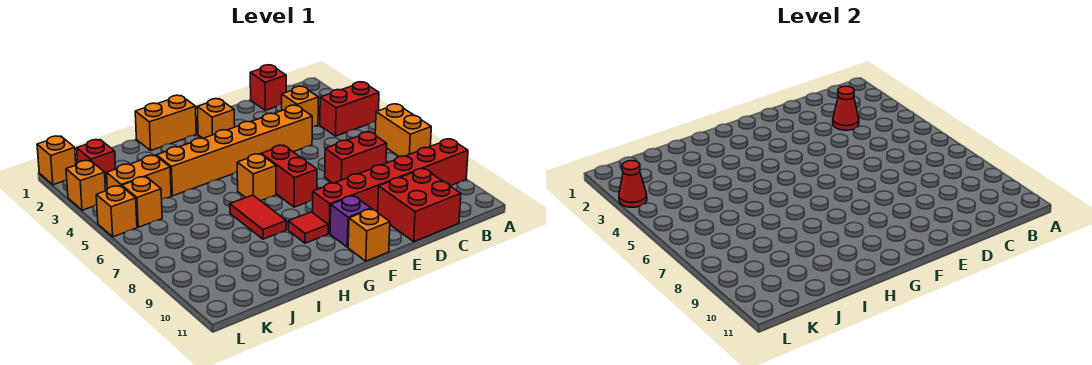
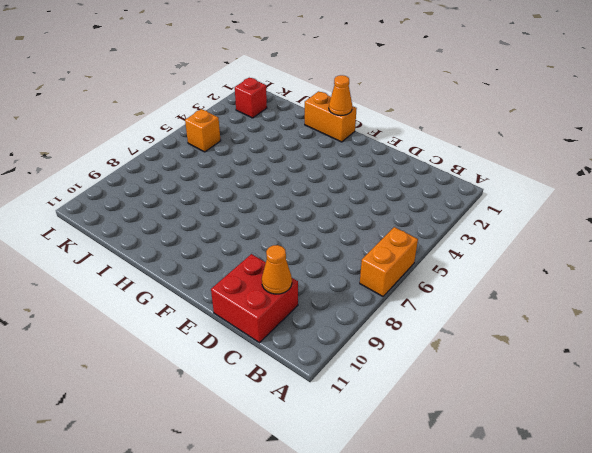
orange cone C10 level 2 -> none
orange cone G1 level 2 -> none
none -> red brick A4:B4 level 1
none -> red brick A9:F9 level 1
none -> red brick C1 level 1

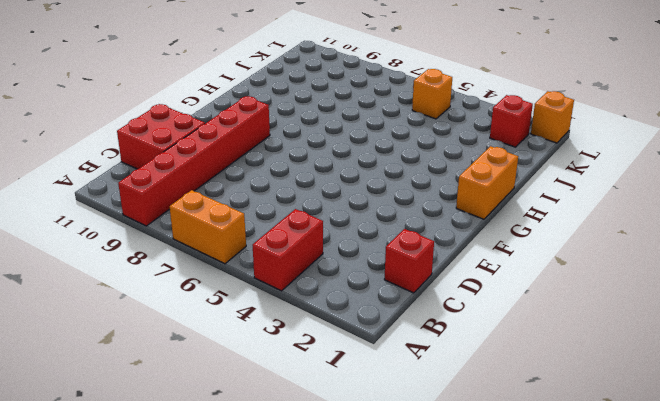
none -> orange brick C3 level 1
none -> red brick C7:D7 level 1
none -> orange brick D4:I4 level 1

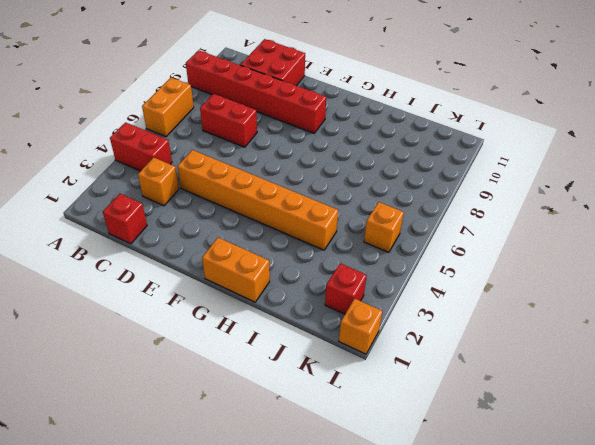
none -> orange brick F2 level 1
none -> red brick F6:F7 level 1
none -> purple brick F10 level 1

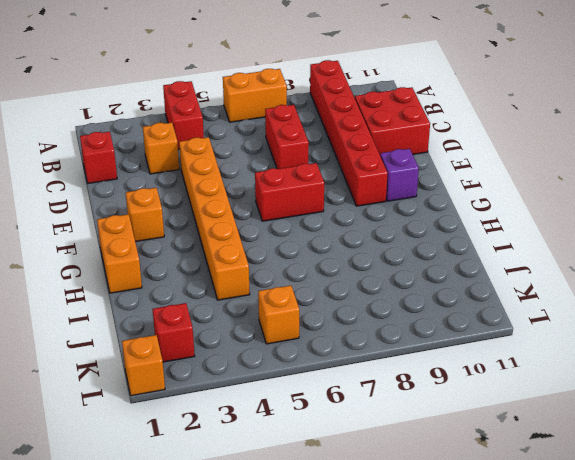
none -> orange brick F11 level 1
none -> orange brick G6 level 1
none -> red tile G9 level 1

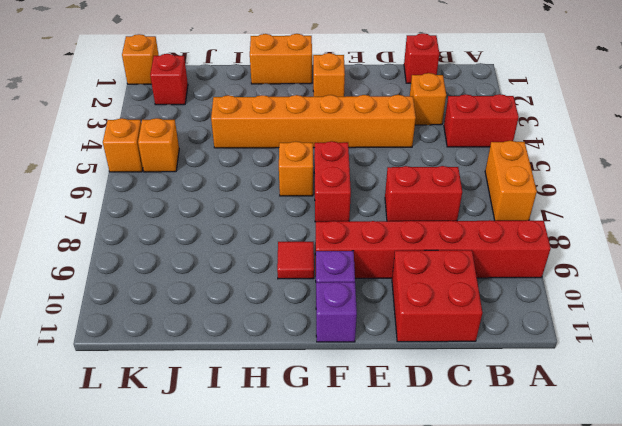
purple brick F11 level 1 -> orange brick F11 level 1
none -> red tile H7:H8 level 1
none -> orange brick J4:K4 level 1
none -> orange brick L3 level 1

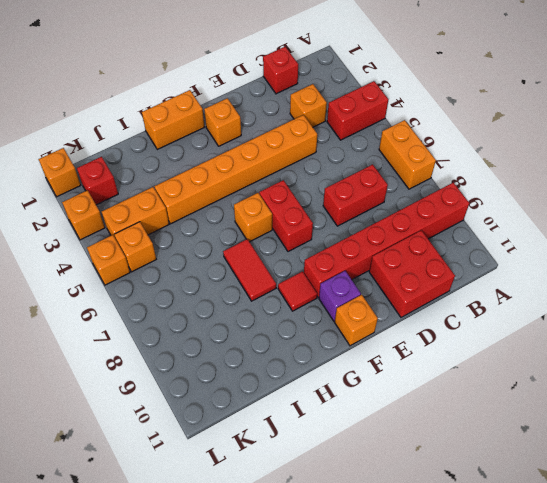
none -> red cone C3 level 2
none -> red cone L3 level 2

